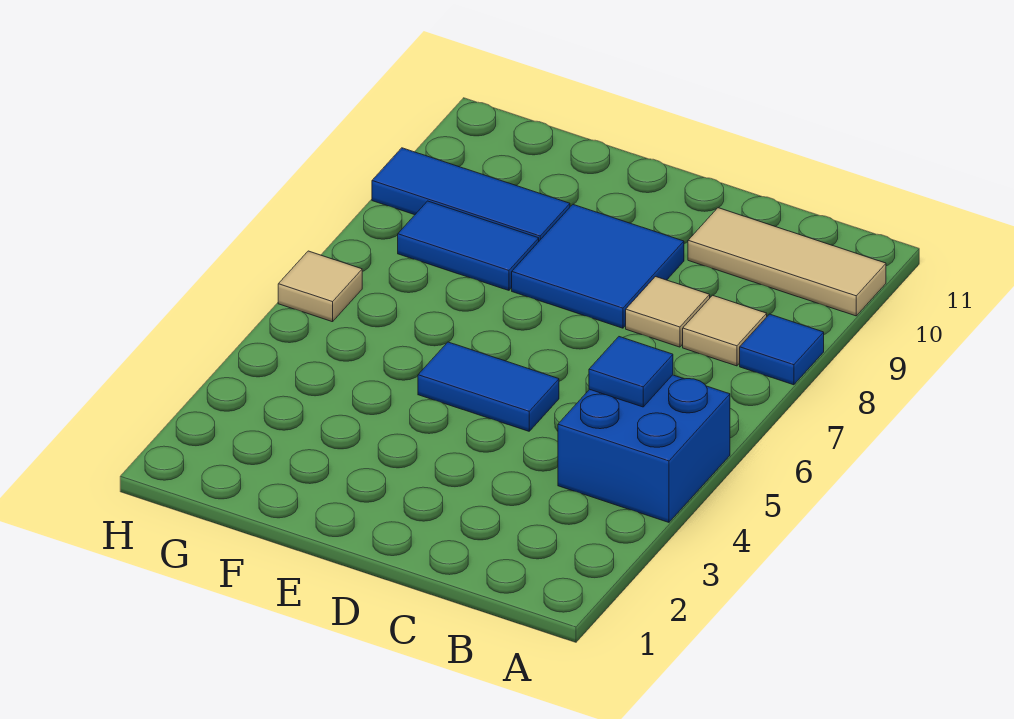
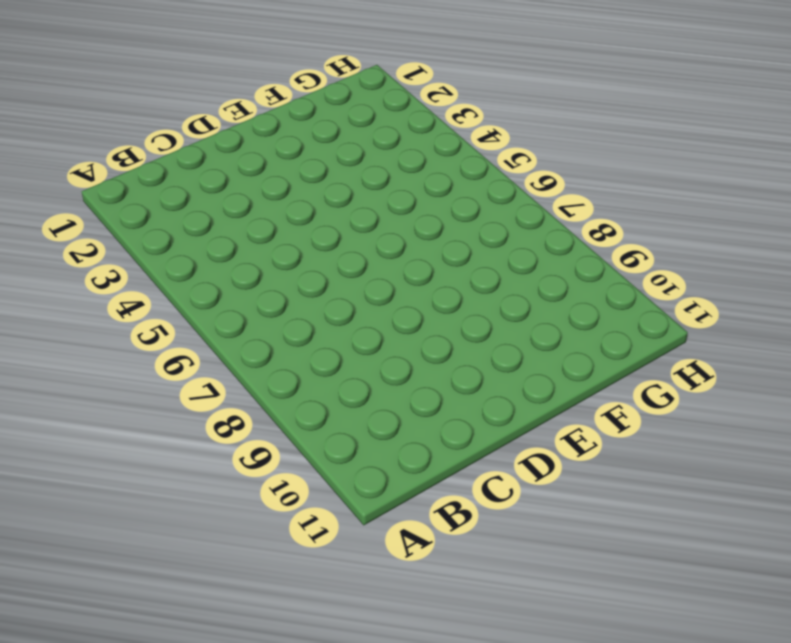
none -> blue brick A4:B5 level 1
none -> blue tile A8 level 1

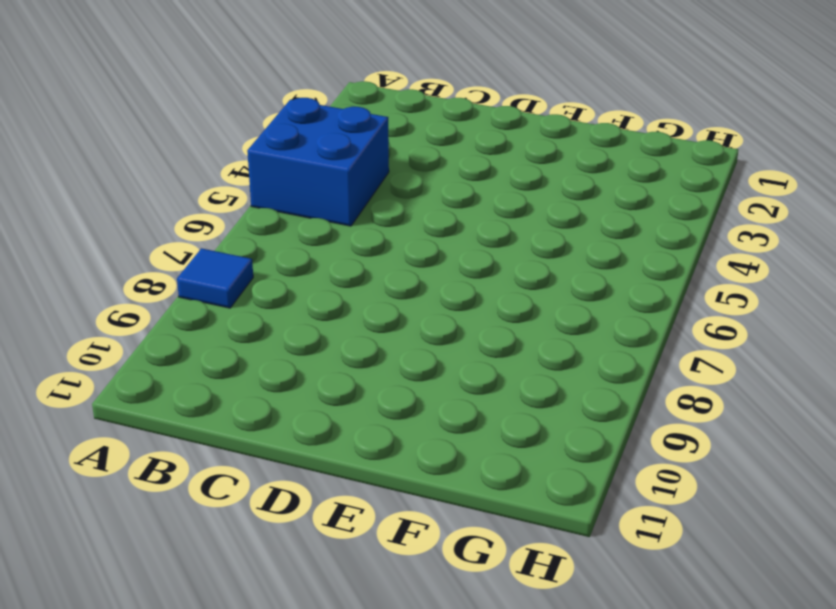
none -> tan tile A10:C10 level 1
none -> tan tile B8 level 1

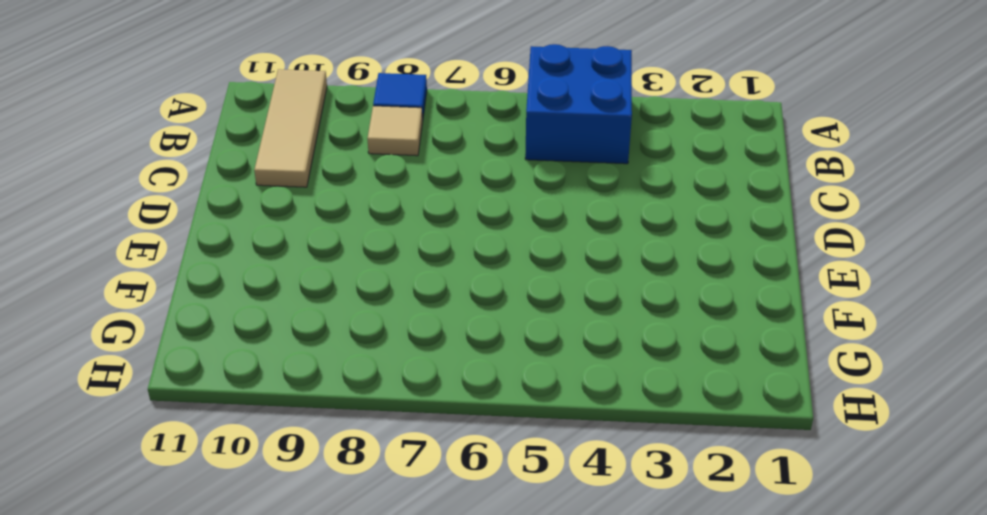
none -> tan tile C8 level 1
none -> blue tile D5:E5 level 1

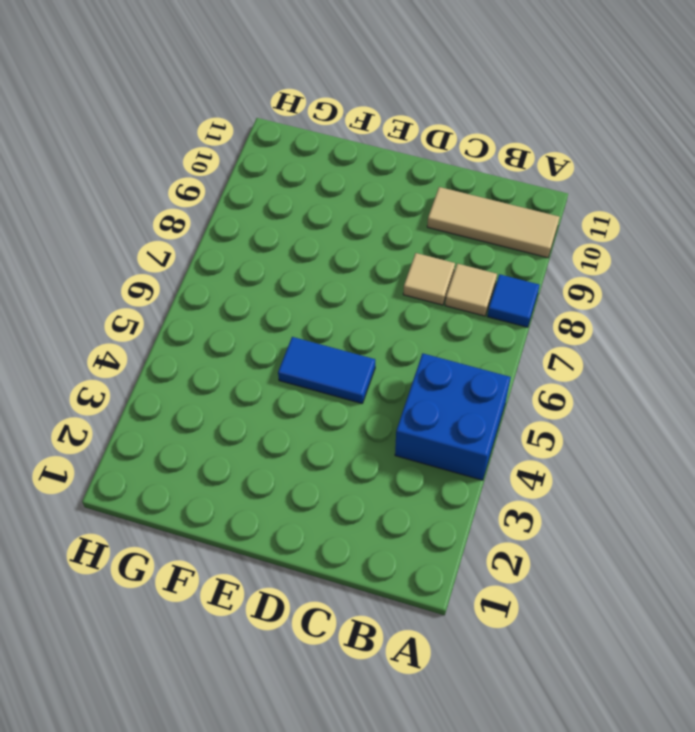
none -> blue tile D8:E9 level 1
none -> blue tile F8:G8 level 1

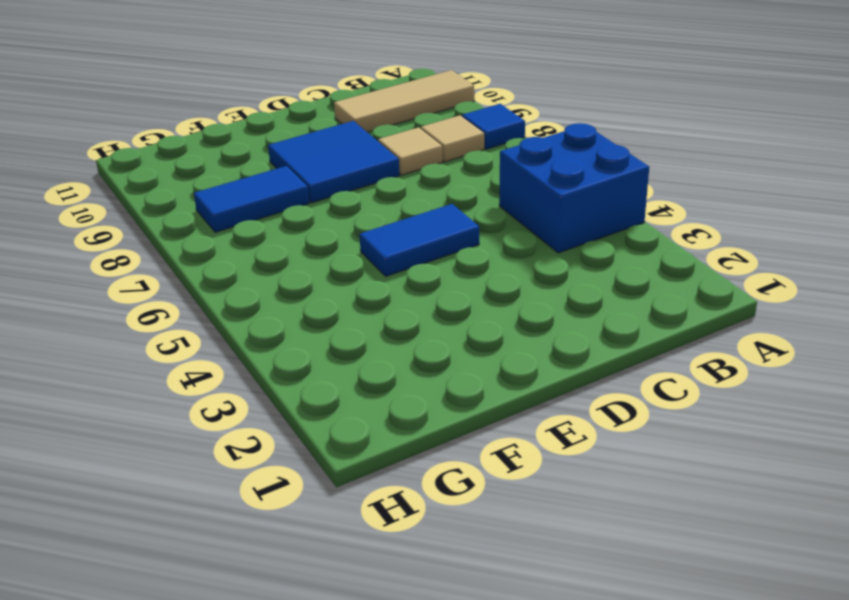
none -> blue tile F9:H9 level 1
none -> tan tile H6 level 1

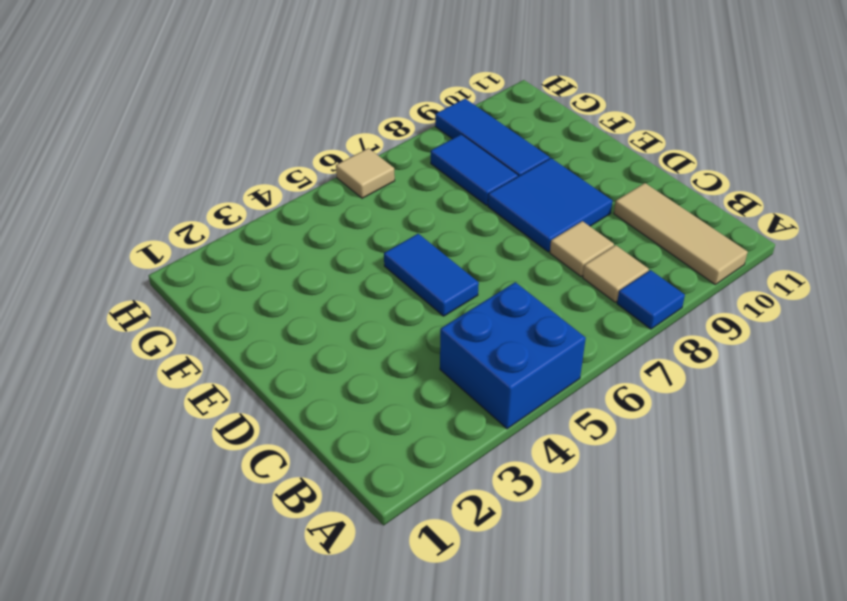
none -> blue tile B5 level 2

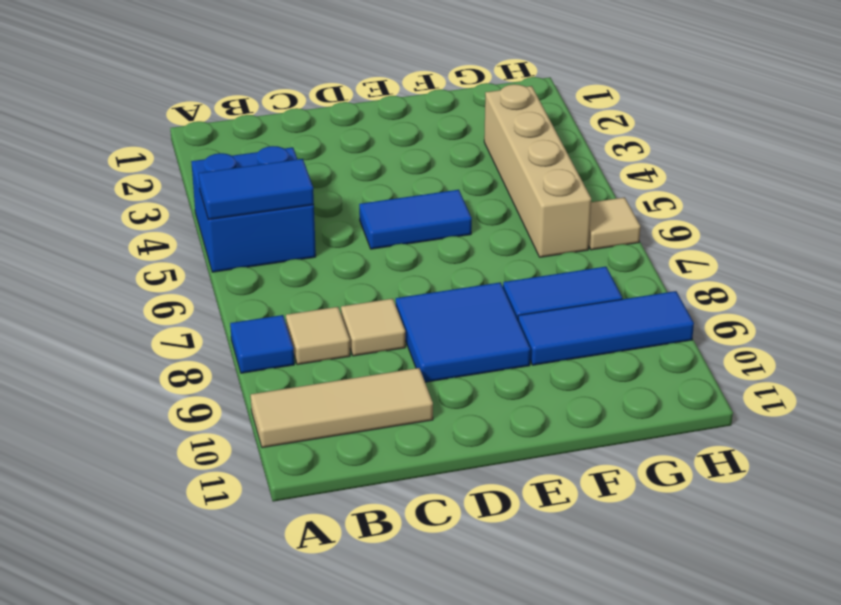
blue tile A5:B5 level 2 -> blue tile B5 level 2
tan brick G3:G6 level 1 -> none

